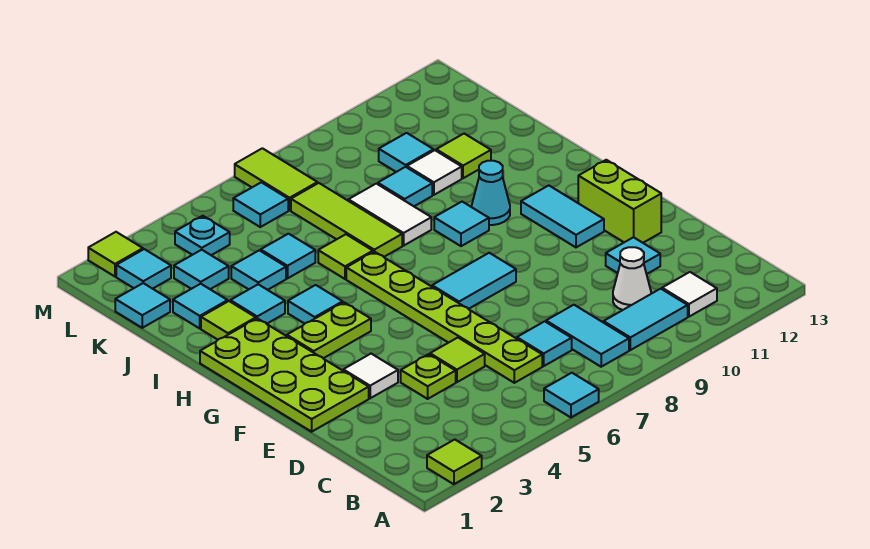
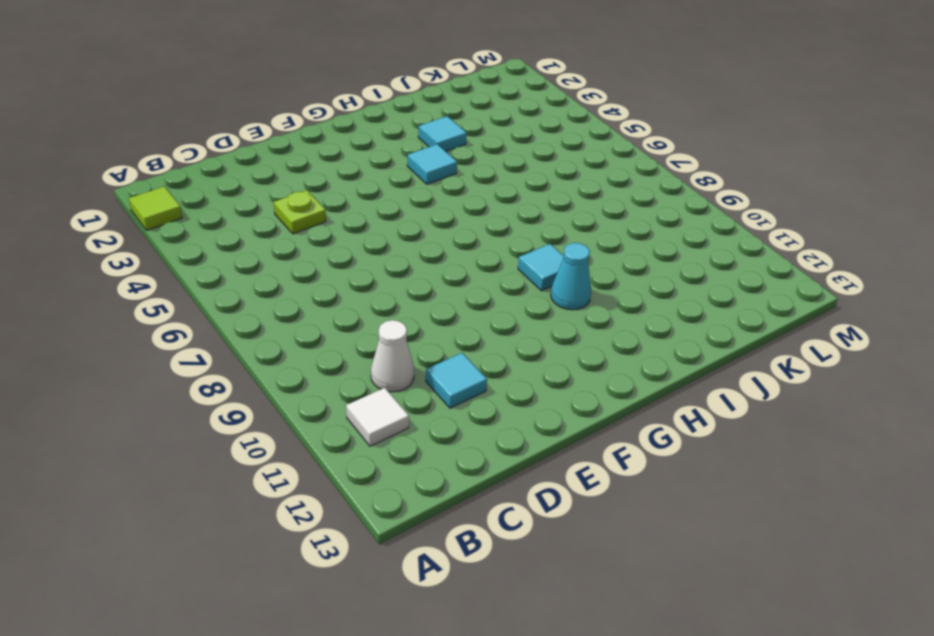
none -> cyan tile A6 level 1
none -> cyan tile B8:C8 level 1
none -> cyan tile B9:B10 level 1
none -> lime plate C6:H6 level 1

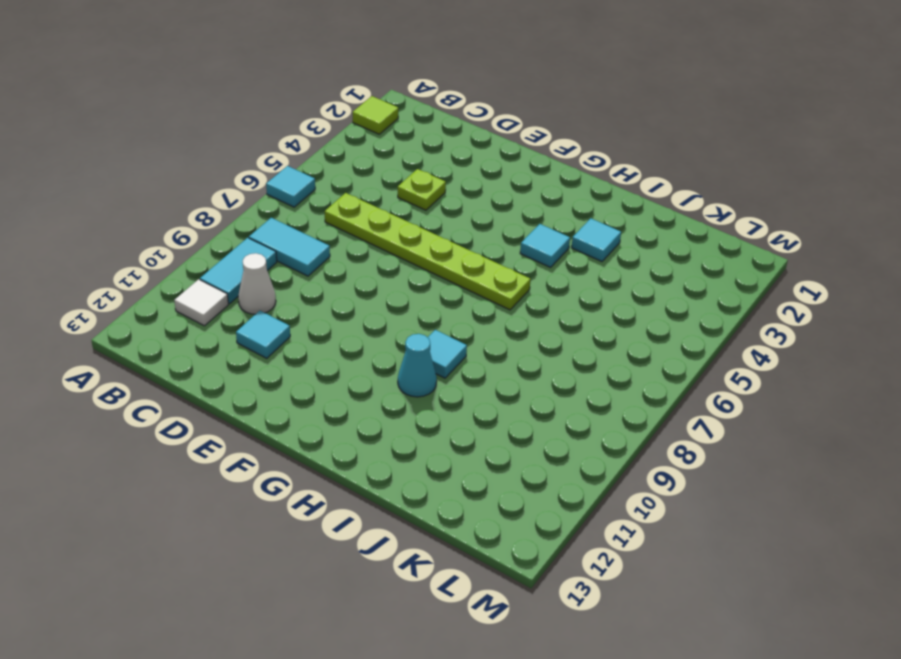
none -> cyan tile C7 level 1
none -> lime tile D5 level 1
none -> lime plate E1:H2 level 1
none -> white tile E3 level 1

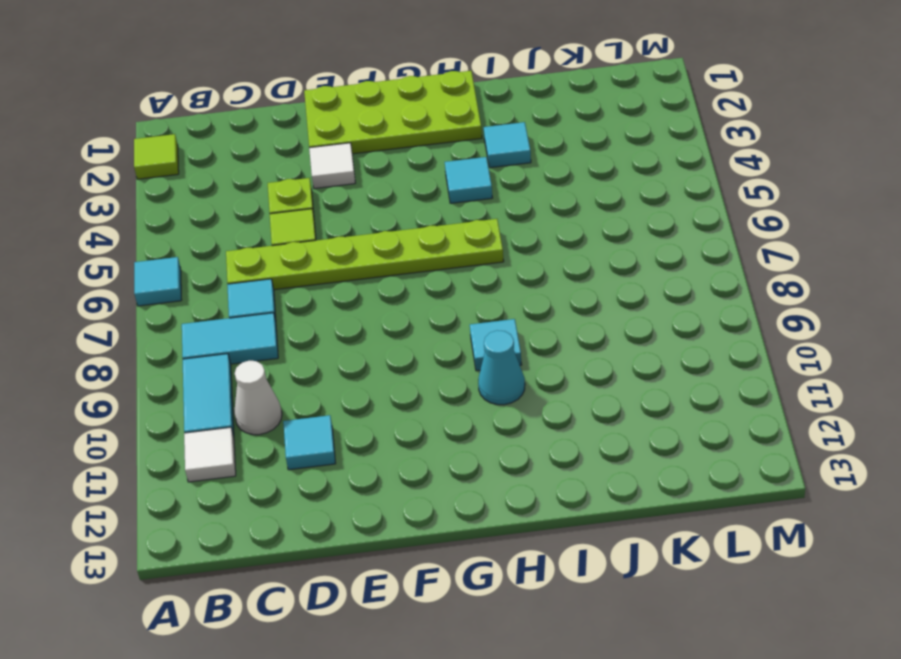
none -> lime brick E12:F12 level 1
none -> cyan tile F7:F8 level 1
none -> cyan tile F11:G11 level 1
none -> lime plate G3:G4 level 1

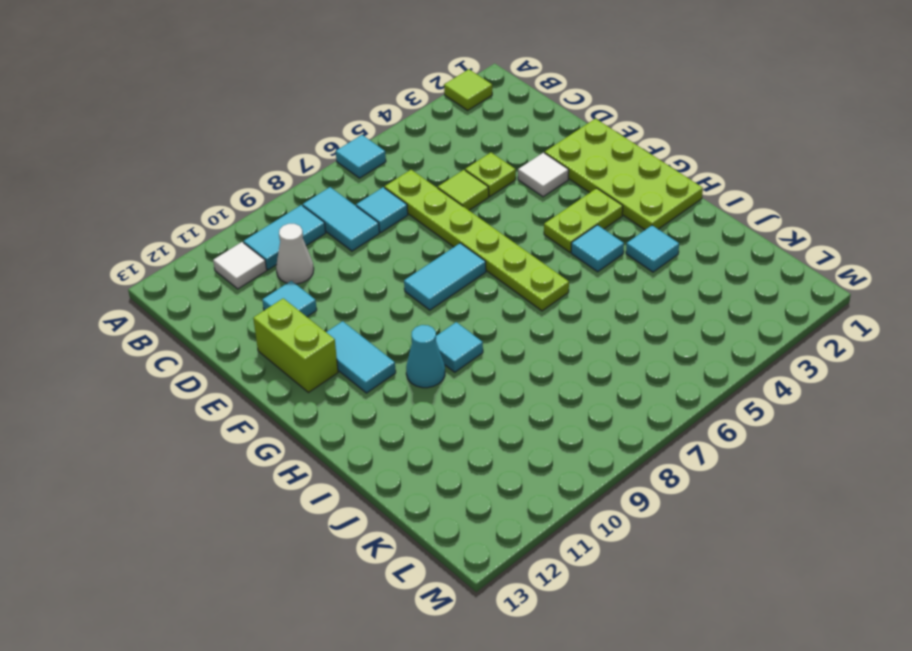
none -> lime tile I2 level 1
none -> lime tile I6 level 1
none -> lime tile I7:K7 level 1
none -> white tile I8:J8 level 1

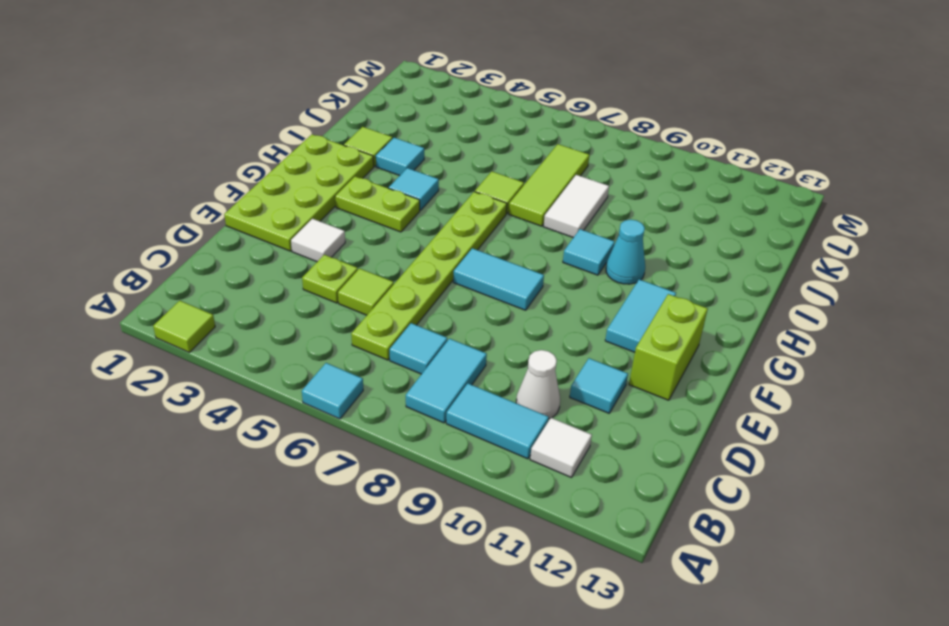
none -> cyan tile J2 level 1
none -> cyan tile J4 level 1
none -> cyan tile J5 level 1
none -> cyan tile J9 level 1

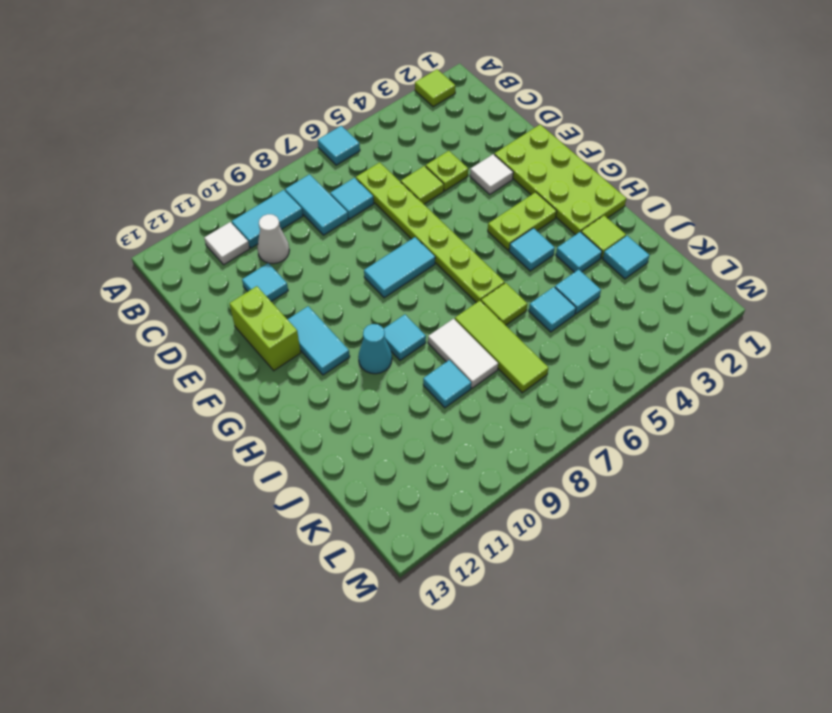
none -> white tile J10 level 1
none -> lime tile J11 level 1
none -> cyan tile K1 level 1
none -> cyan tile K3 level 1

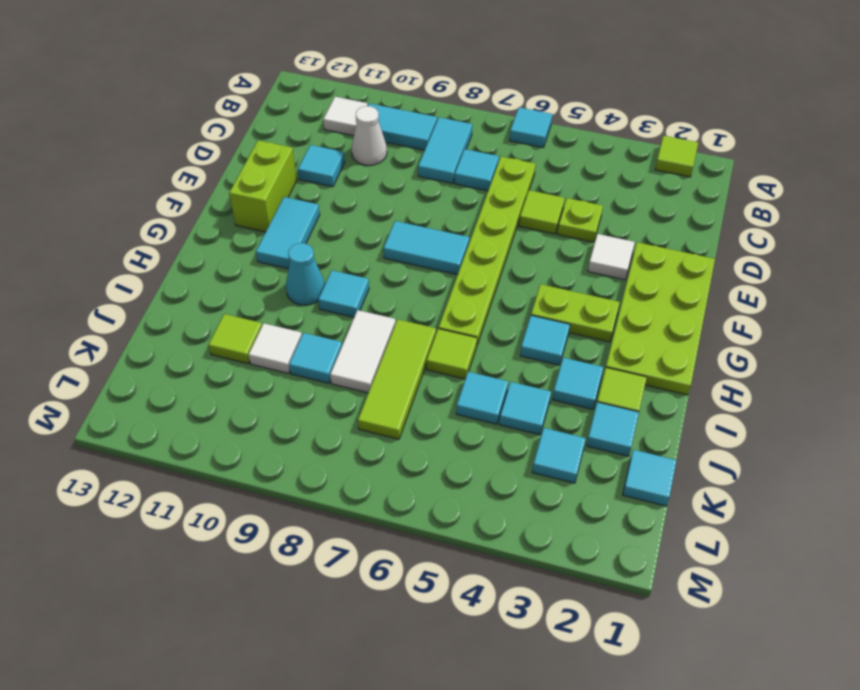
none -> cyan tile K10 level 1
none -> cyan tile L2 level 1
none -> cyan plate L4 level 1
none -> cyan tile L6 level 1

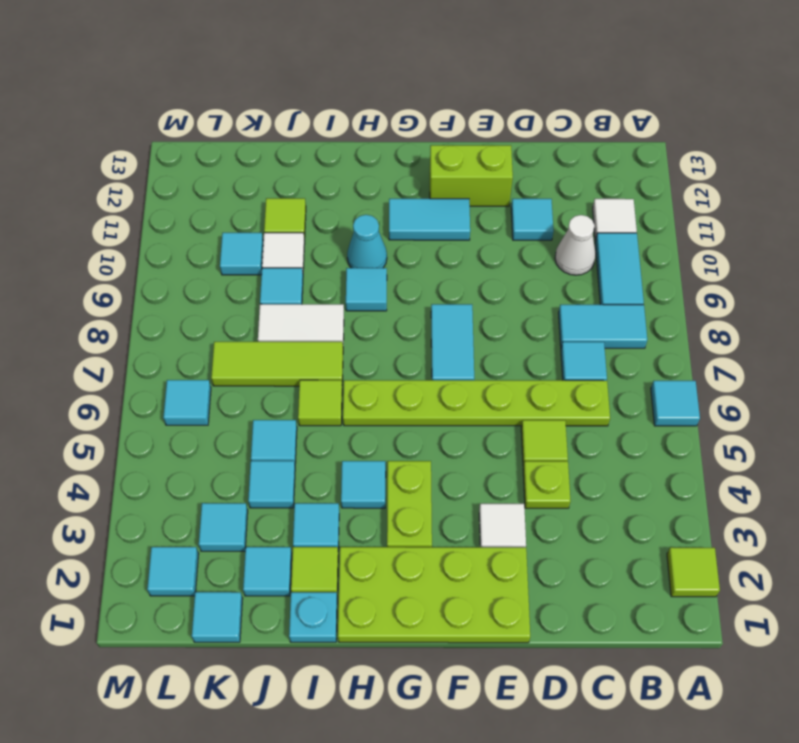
cyan plate I1 level 1 -> cyan plate L4 level 1
none -> lime tile L7:M7 level 1
none -> lime tile M2 level 1

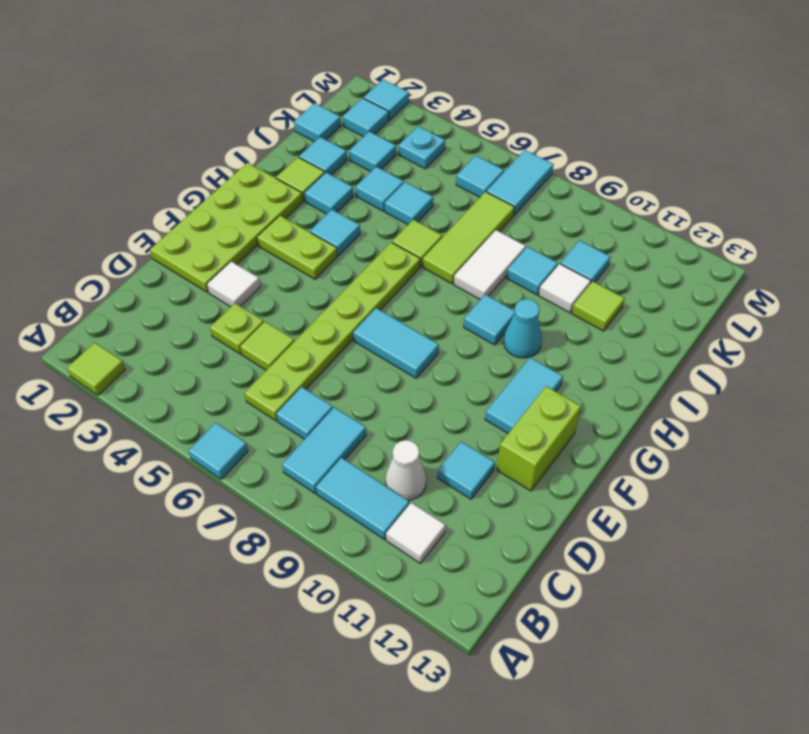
cyan tile L7:M7 level 1 -> lime tile L7:M7 level 1
cyan tile M2 level 1 -> lime tile M2 level 1

